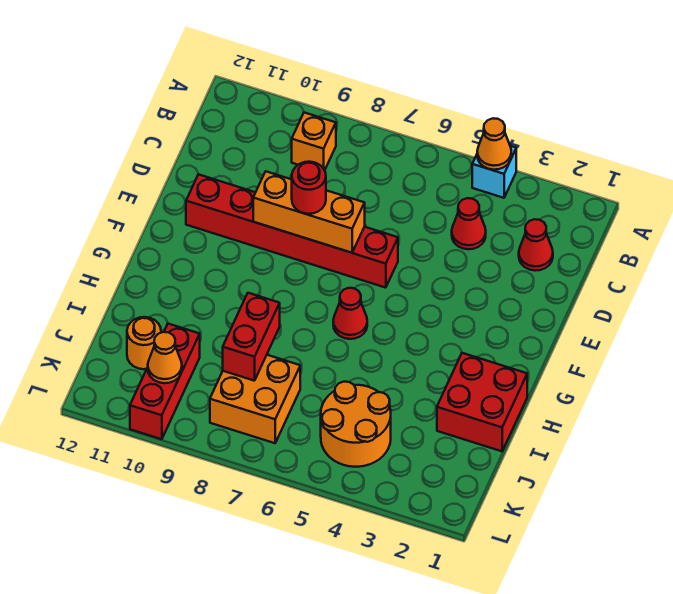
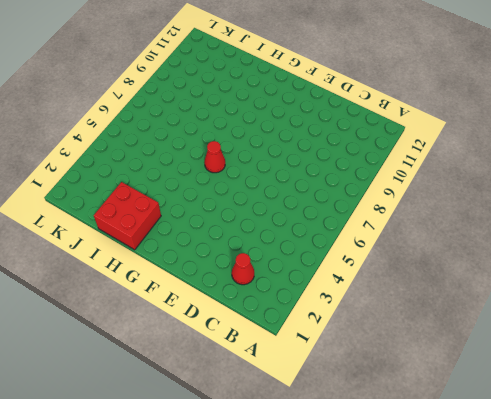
none -> cyan brick A4 level 1
none -> orange brick B9 level 1
none -> red cone C4 level 1

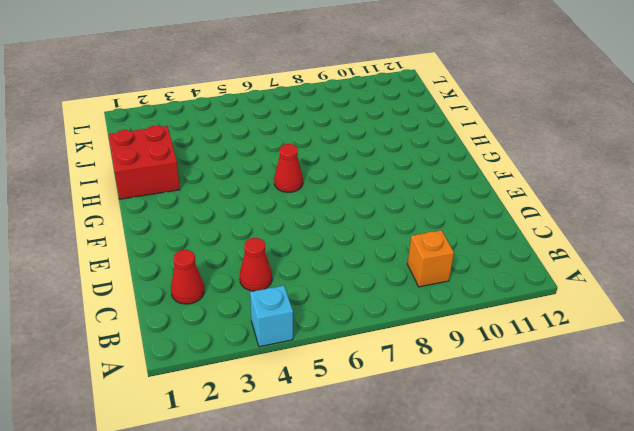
none -> red brick E6:E11 level 1
none -> orange round brick J4:K5 level 1
none -> orange brick J7:K8 level 1

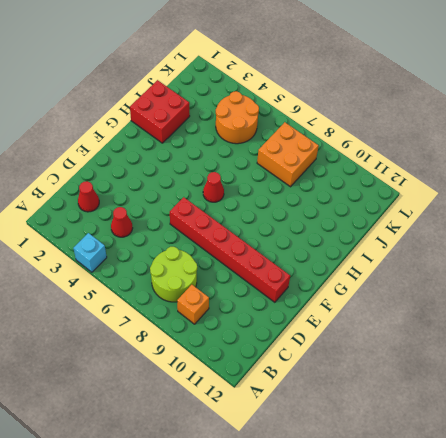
lime round brick B7:C8 level 1 -> none
none -> red brick J10:L10 level 1
none -> orange round brick J11 level 1
none -> orange cone A4 level 2

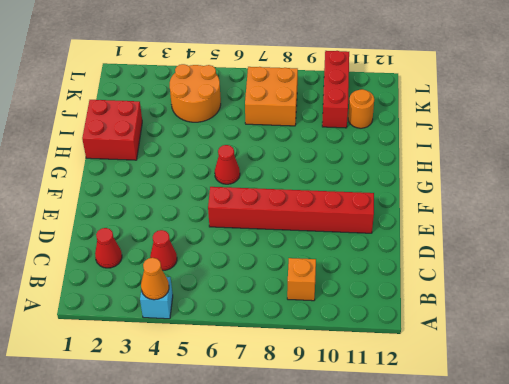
none -> orange brick E7:E9 level 2
none -> red brick I8:J8 level 2
none -> orange cone K10 level 2

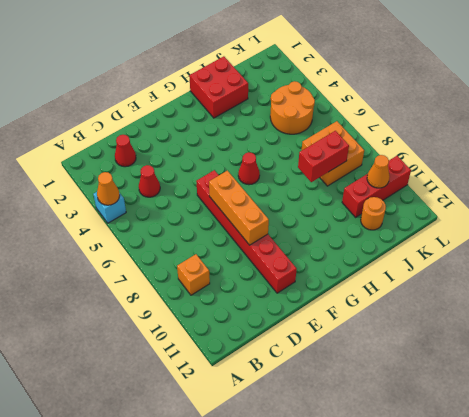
none -> red round brick E8 level 3

